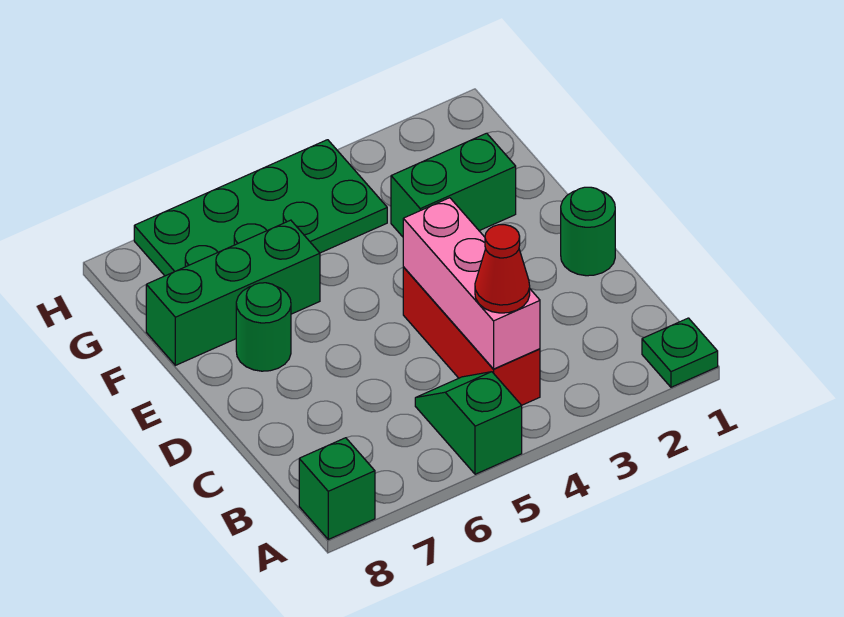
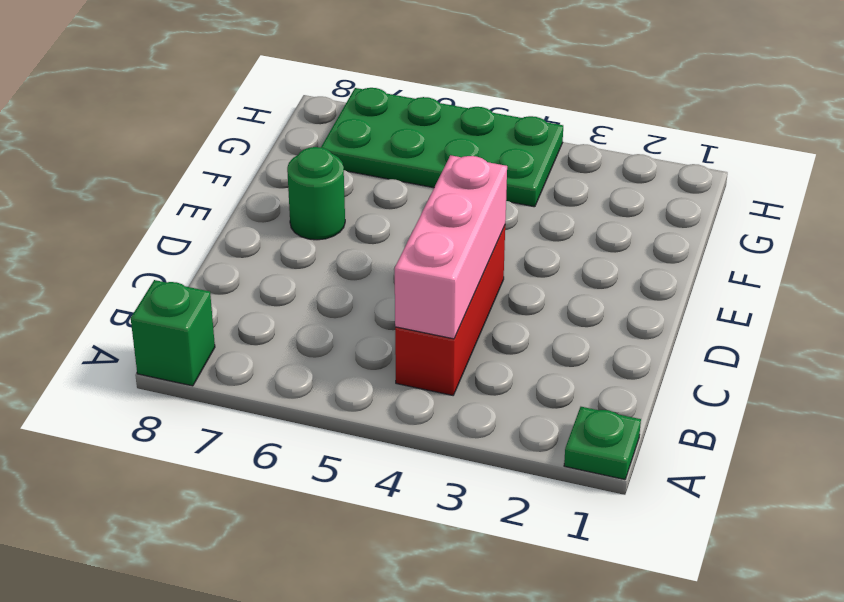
none -> green slope A5:B5 level 1 top A
none -> green round brick D1 level 1

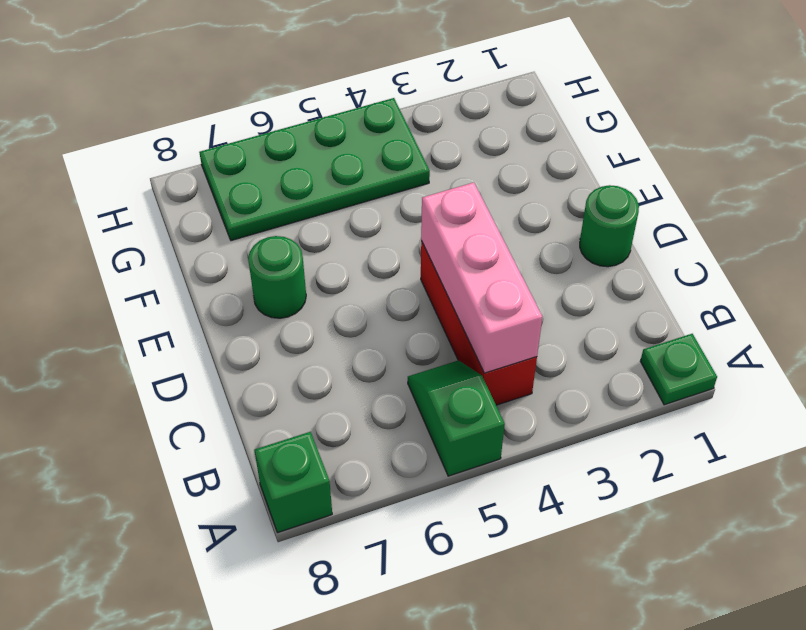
none -> green brick F2:F3 level 1
none -> green brick F6:F8 level 1

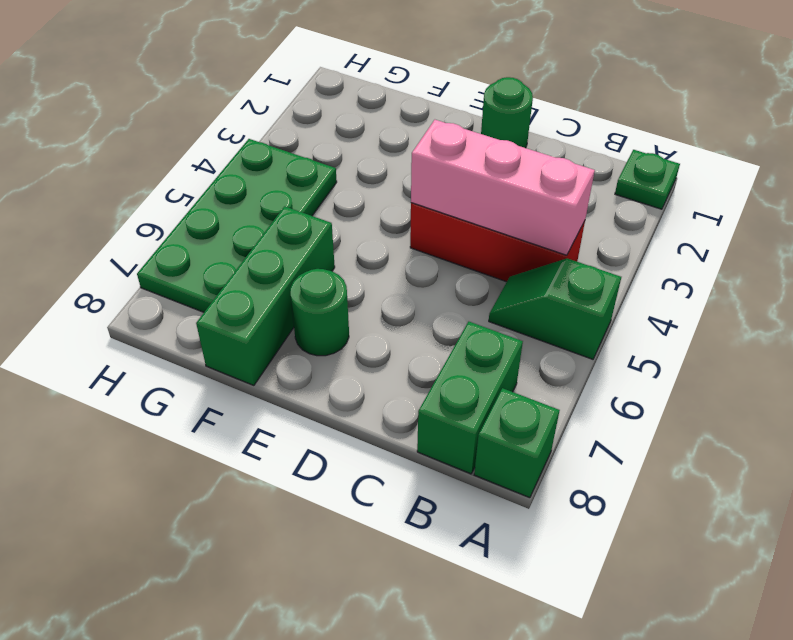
green brick B7:B8 level 1 -> green brick F2:F3 level 1
none -> red cone B4 level 3

